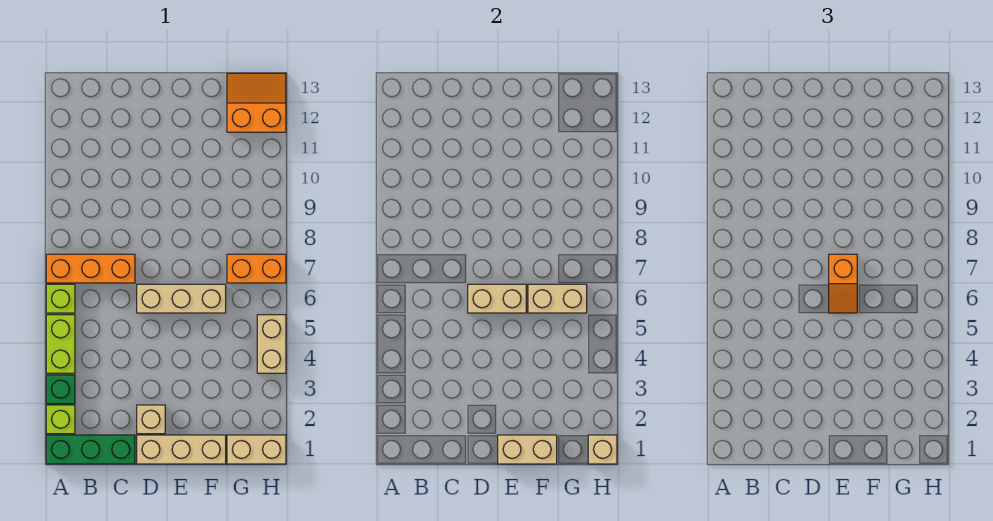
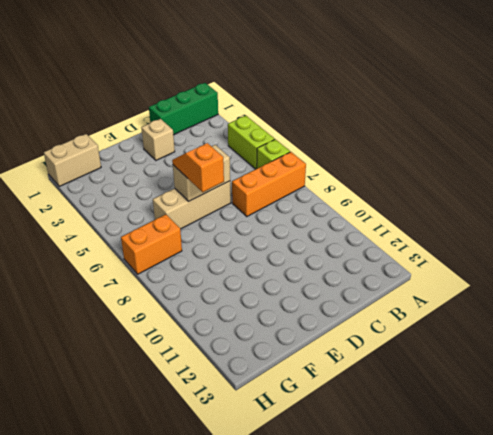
none -> lime brick A2 level 1
none -> green brick A3 level 1
none -> tan brick D1:F1 level 1

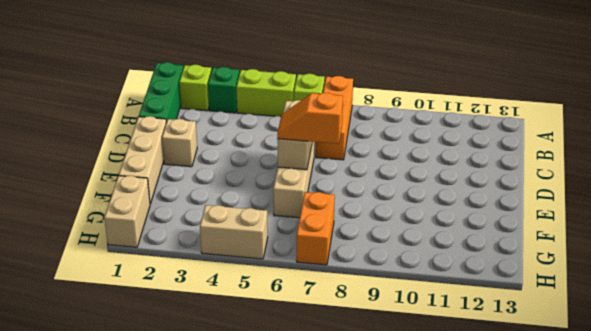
none -> orange slope G12:H13 level 1 top 12
none -> tan brick E1:F1 level 2
none -> tan brick F6:G6 level 2

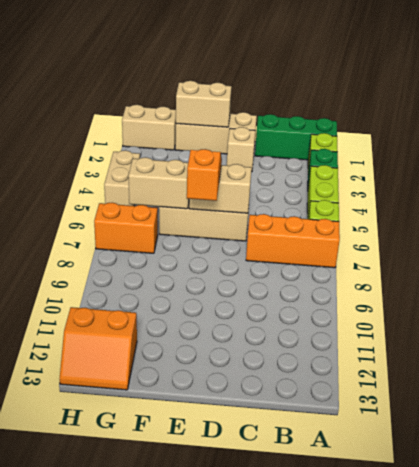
none -> tan brick H1 level 2

